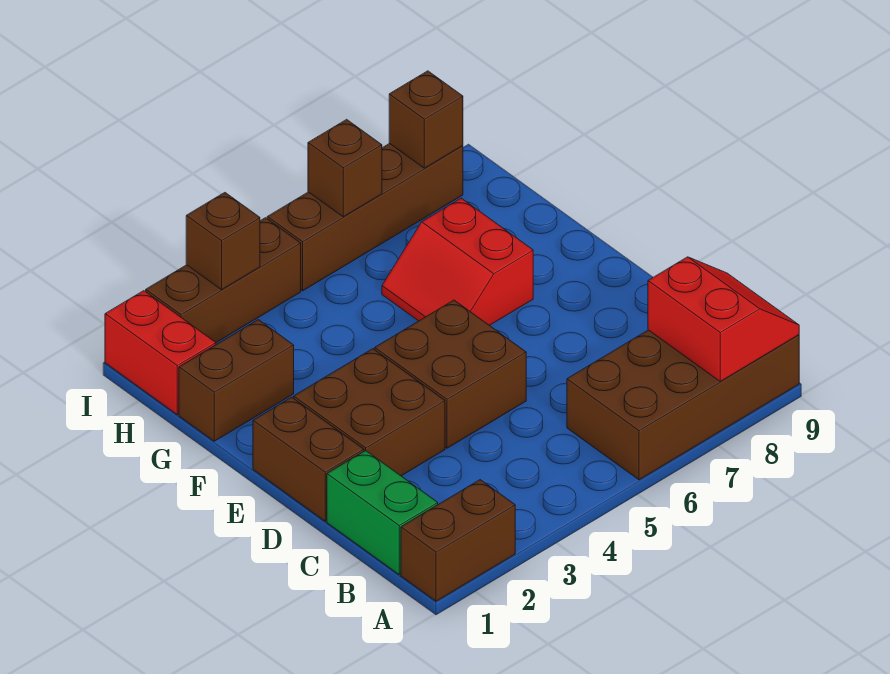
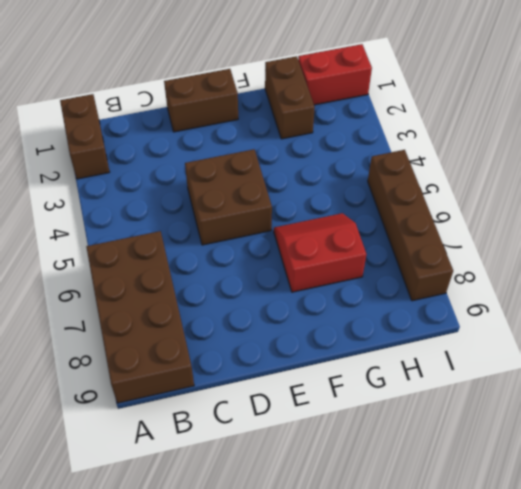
none -> green brick B1:C1 level 1
none -> brown brick D2:E3 level 1
none -> brown brick I2:I4 level 1

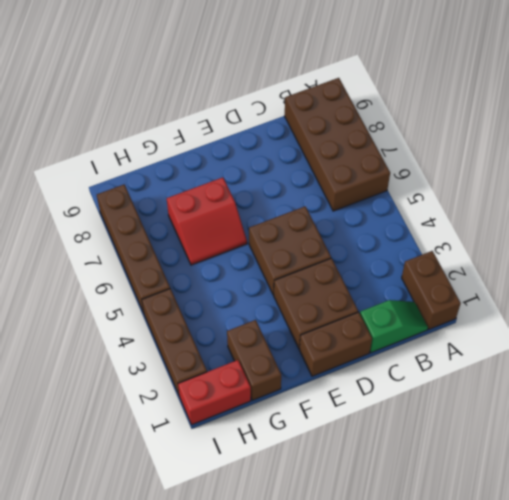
green slope B1:C1 level 1 top C -> green brick B1:C1 level 1
none -> red slope A8:B9 level 2 top 8
none -> brown brick I3 level 2
none -> brown brick I6 level 2

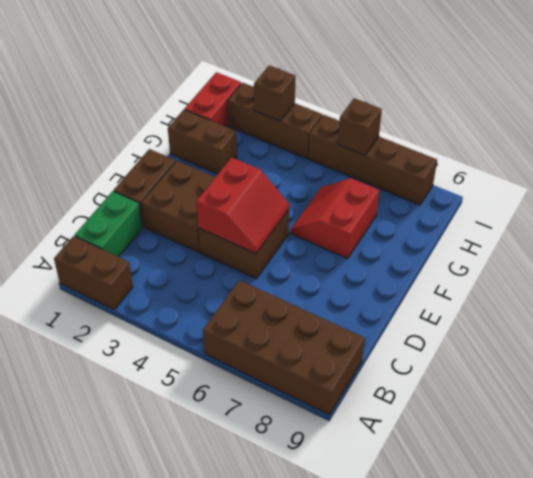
red slope D4:E5 level 2 top 4 -> red slope A8:B9 level 2 top 8
none -> brown brick I8 level 2

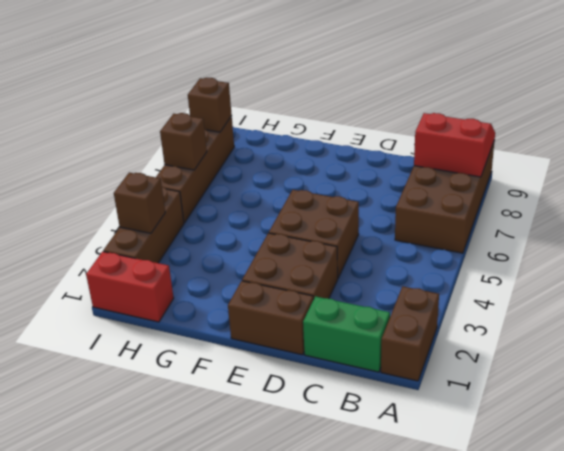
none -> red slope F6:G7 level 1 top 7
none -> brown brick G1:G2 level 1

